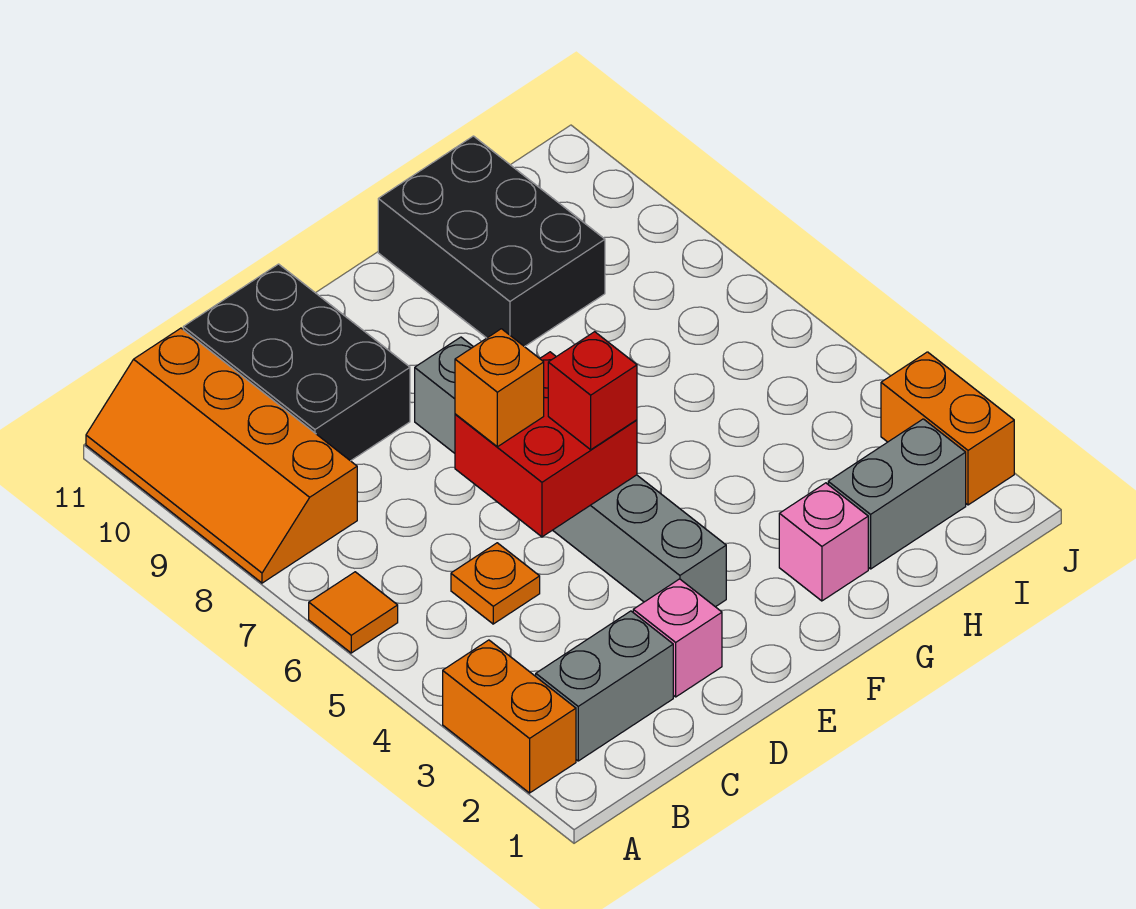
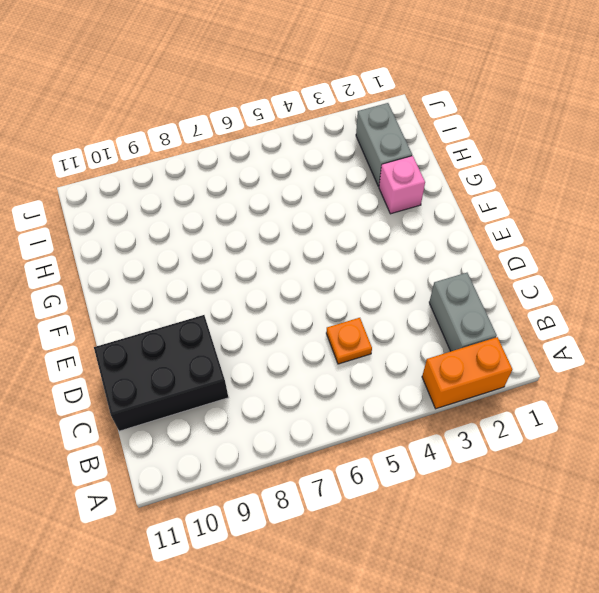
none -> orange tile A6 level 1
none -> orange slope A8:B11 level 1 top B
none -> pink brick D2 level 1

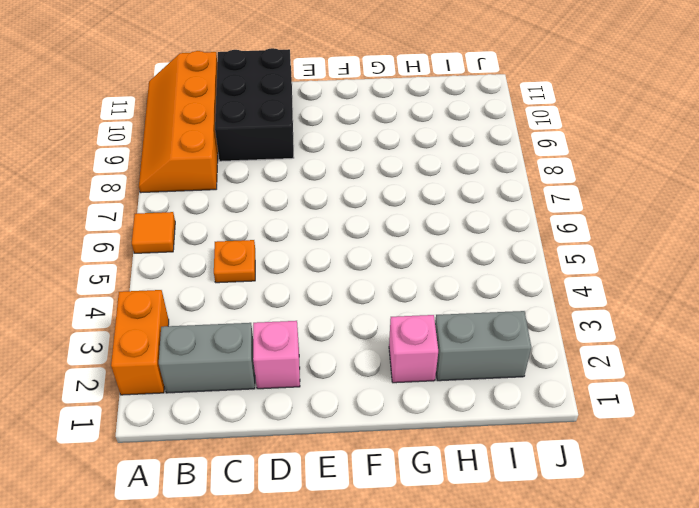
none -> grey brick E3:E8 level 1
none -> black brick G9:H11 level 1
none -> orange brick J2:J3 level 1

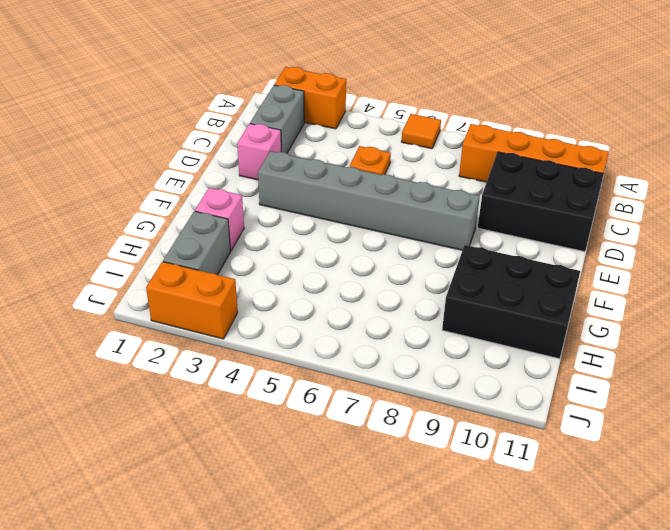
none -> red brick D5:E6 level 2
none -> orange brick D6 level 3
none -> red brick E5 level 3

